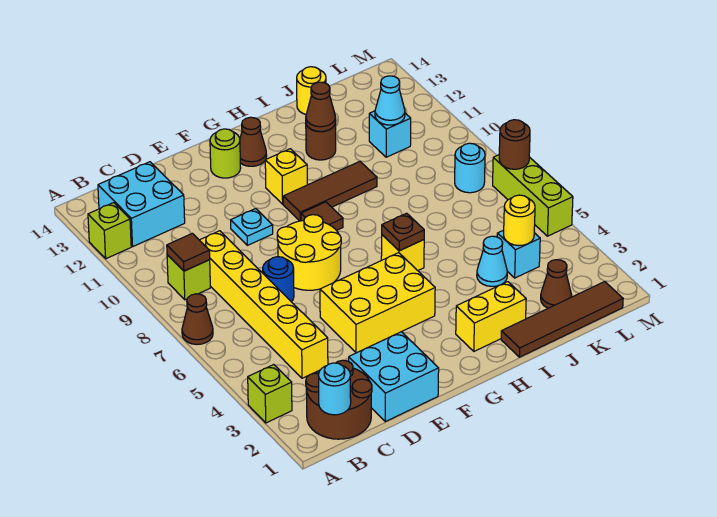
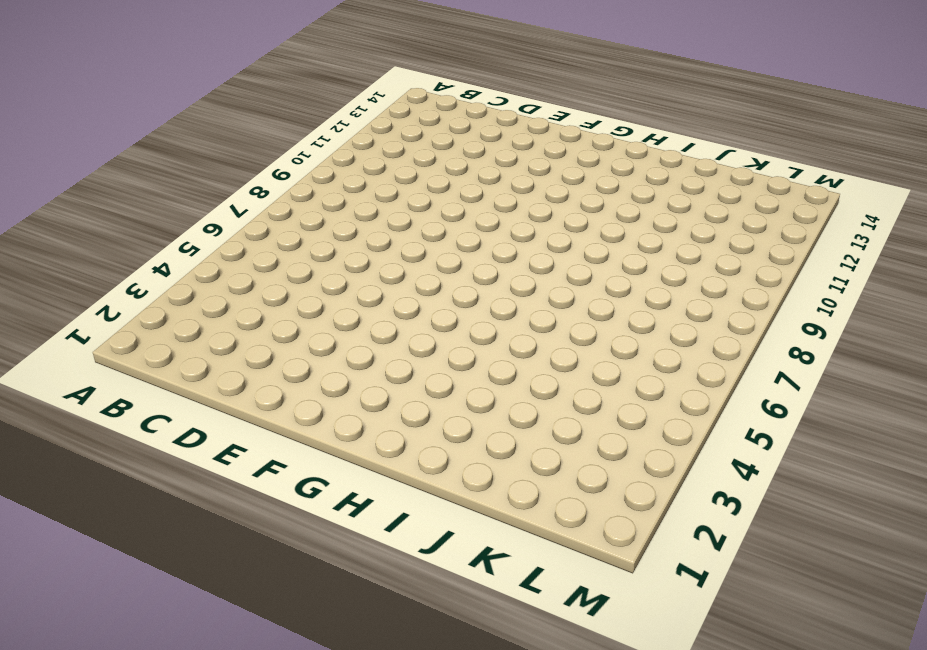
none -> lime brick A3 level 1
none -> brown cone A7 level 1
none -> lime brick A12 level 1
none -> brown round brick B1:C2 level 1

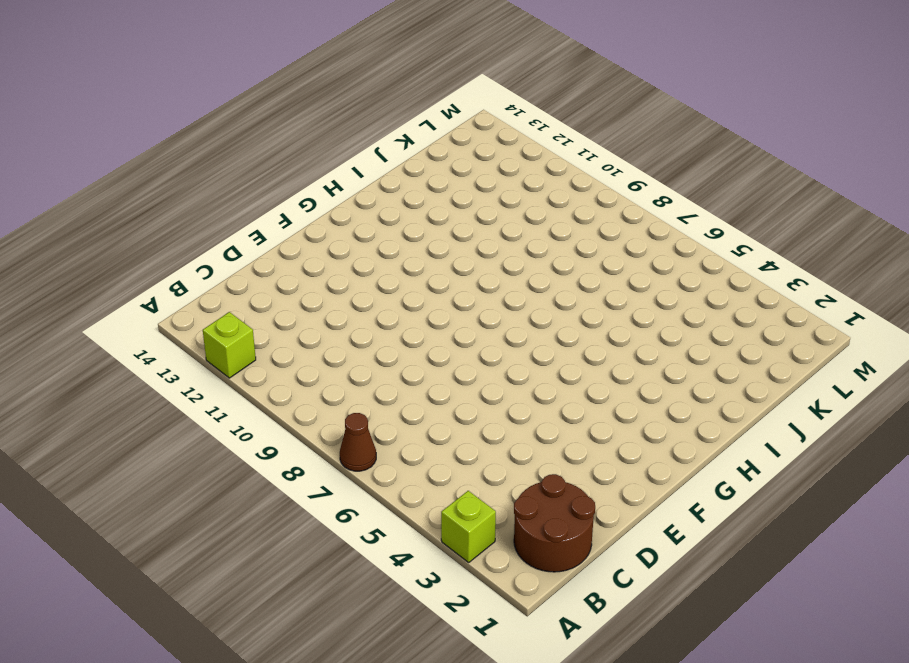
none -> lime brick B9 level 1
none -> cyan brick B12:C13 level 1
none -> yellow brick C4:C9 level 1
none -> cyan brick D1:E2 level 1

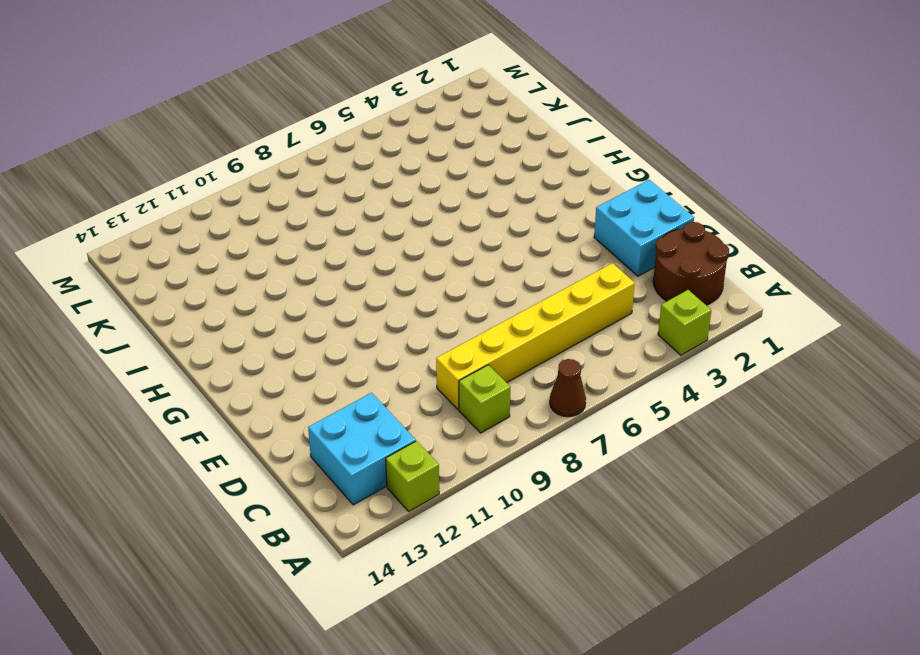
none -> blue round brick D7 level 1
none -> yellow brick E4:G5 level 1
none -> yellow round brick E7:F8 level 1
none -> cyan plate E10 level 1

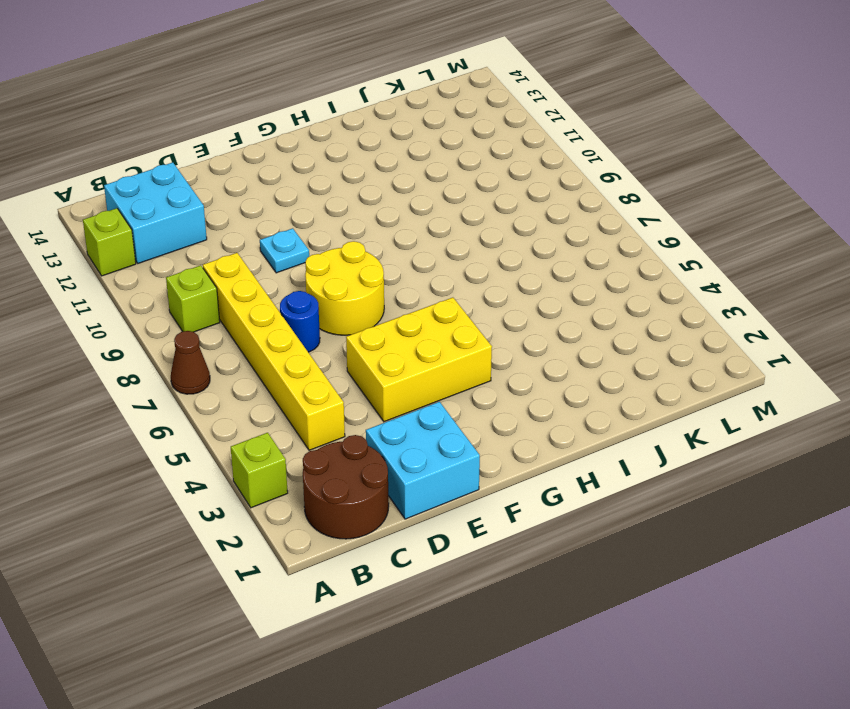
none -> lime round brick F13 level 1
none -> brown tile G9 level 1
none -> brown tile G10:I10 level 1
none -> yellow brick G11 level 1

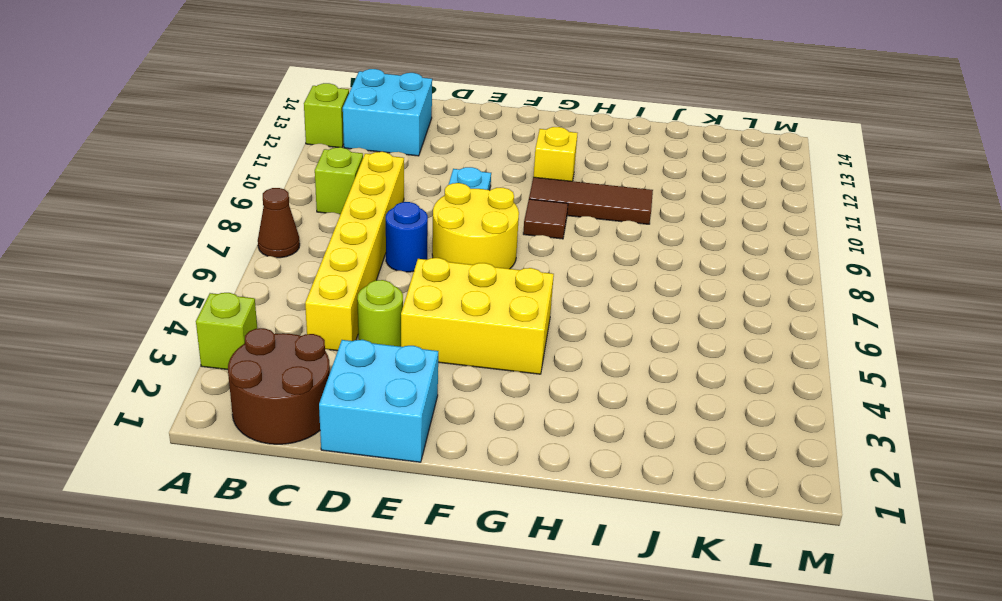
lime round brick D4 level 1 -> lime round brick F13 level 1
none -> brown cone G13 level 1
none -> yellow brick H2:I2 level 1
none -> yellow brick H6 level 1
none -> brown tile I1:L1 level 1

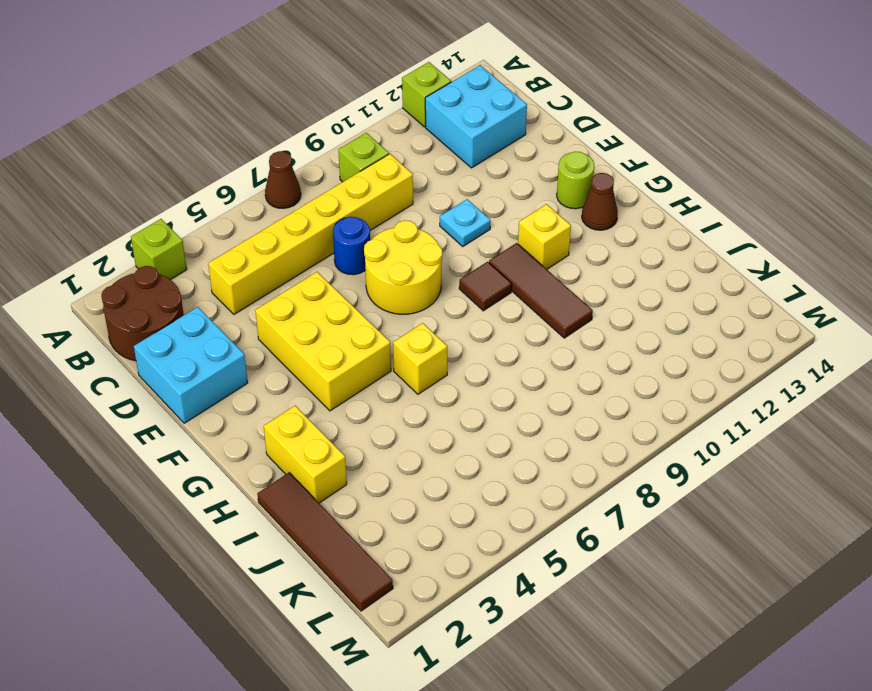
none -> brown round brick I12 level 1
none -> cyan cone J4 level 1
none -> yellow round brick J14 level 1
none -> brown cone K2 level 1

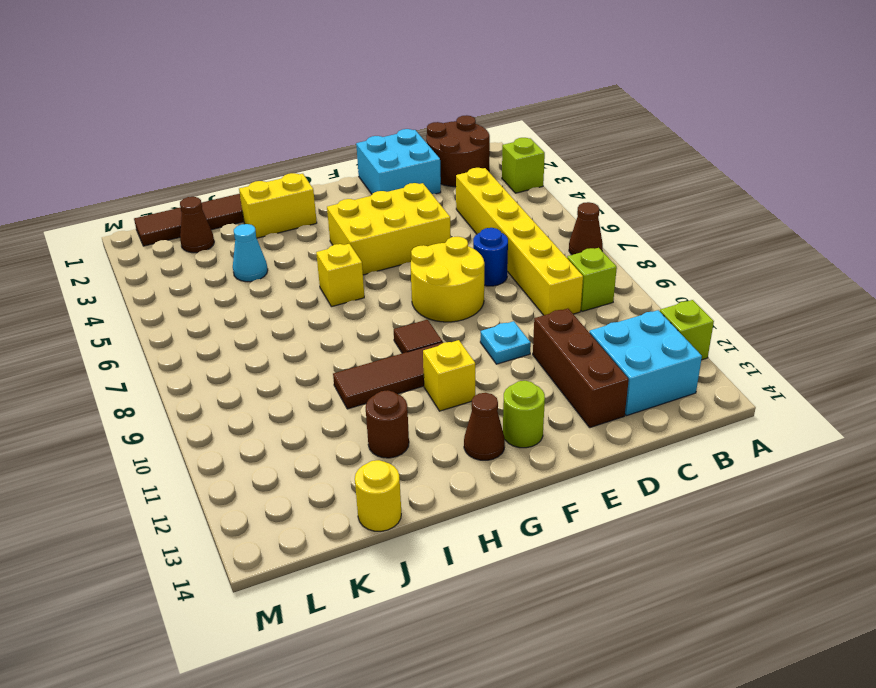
brown brick D11:D13 level 1 -> none
none -> cyan brick K4 level 1
none -> cyan brick K11 level 1
none -> cyan round brick L8 level 1
none -> lime brick M5:M7 level 1

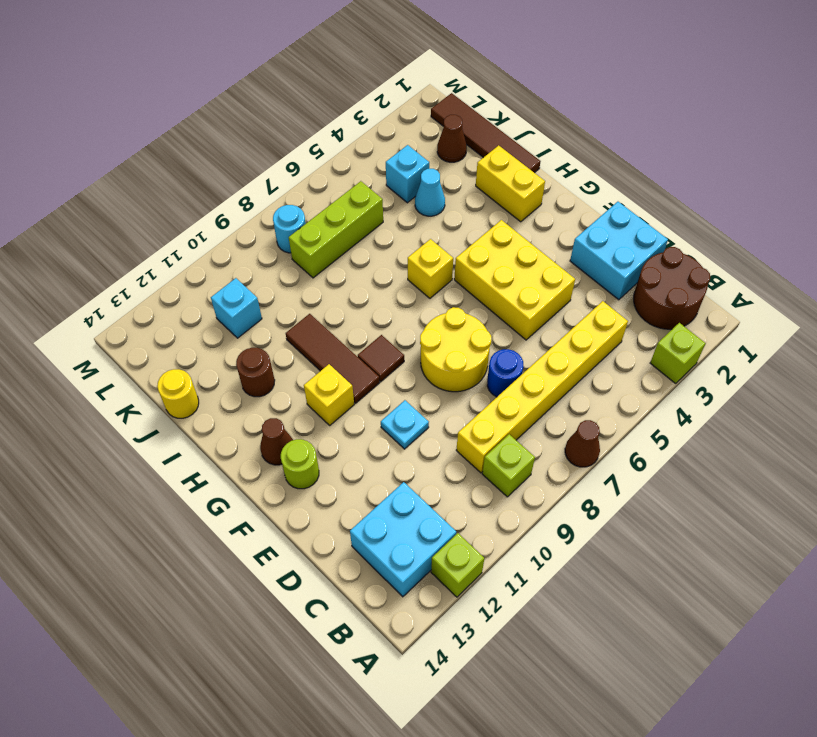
lime brick K6:K8 level 1 -> lime brick M5:M7 level 1
none -> cyan round brick B1 level 2
none -> brown tile B9 level 2
none -> brown plate H6 level 2
none -> brown cone I12 level 2

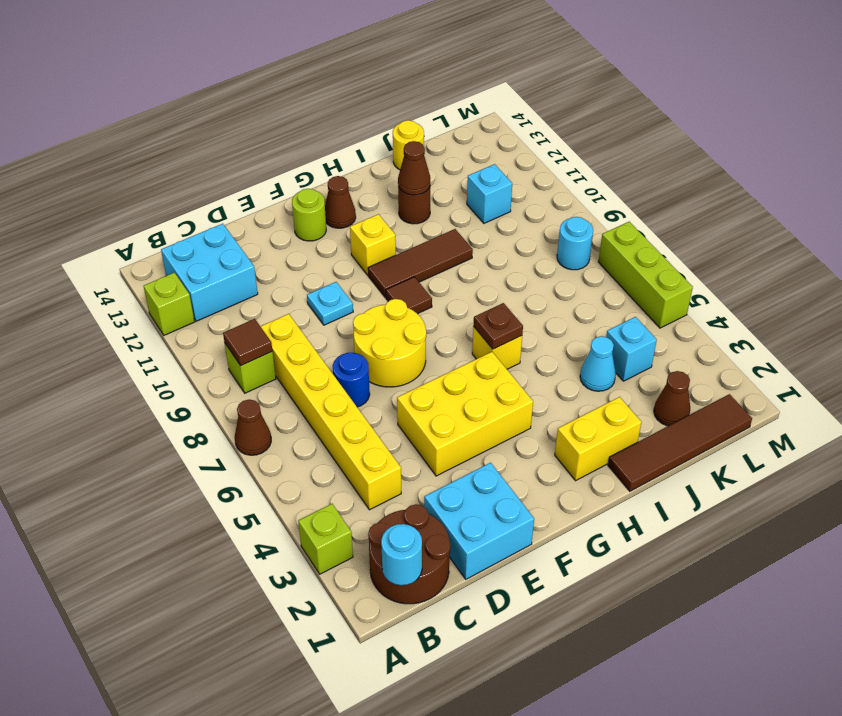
none -> yellow round brick K4 level 2
none -> cyan cone K11 level 2
none -> brown round brick M7 level 2

